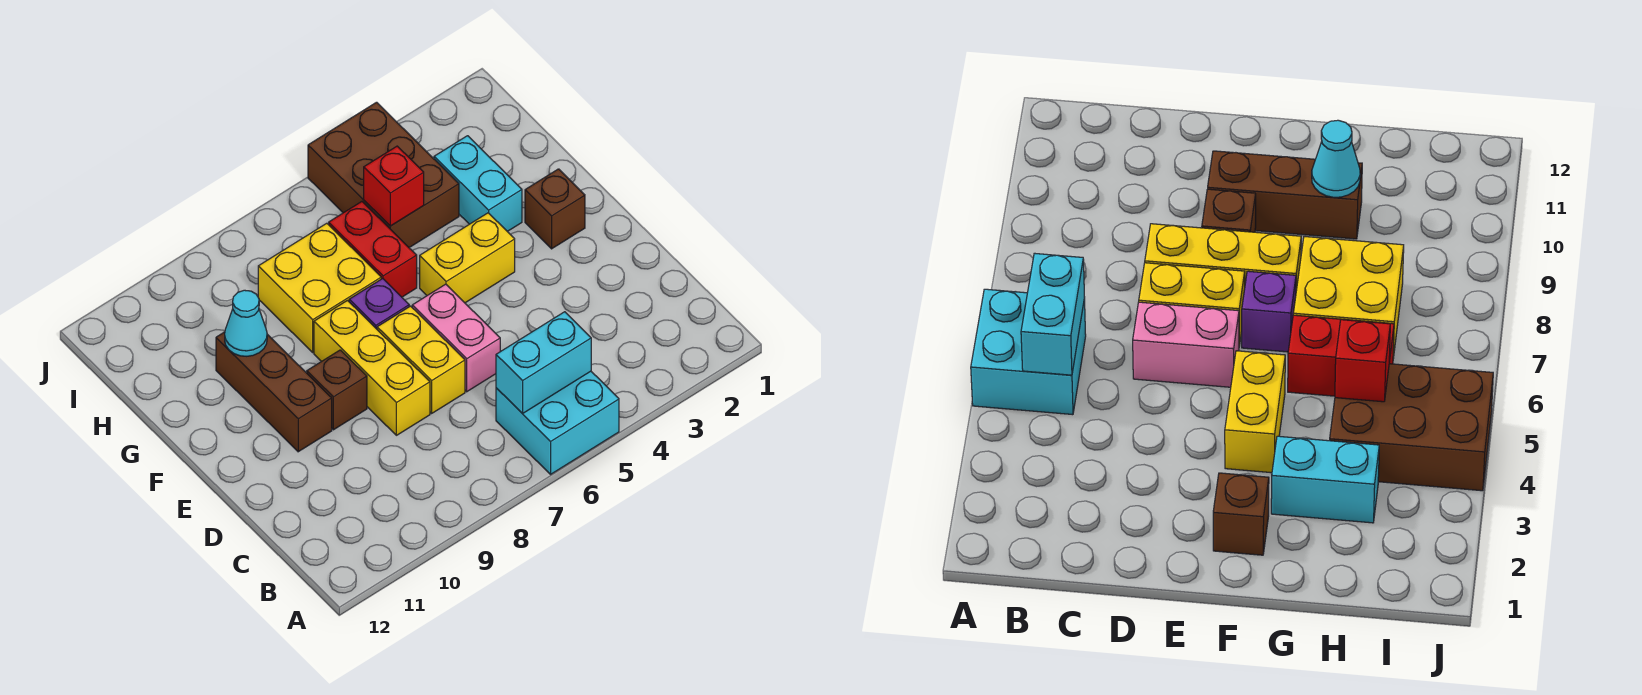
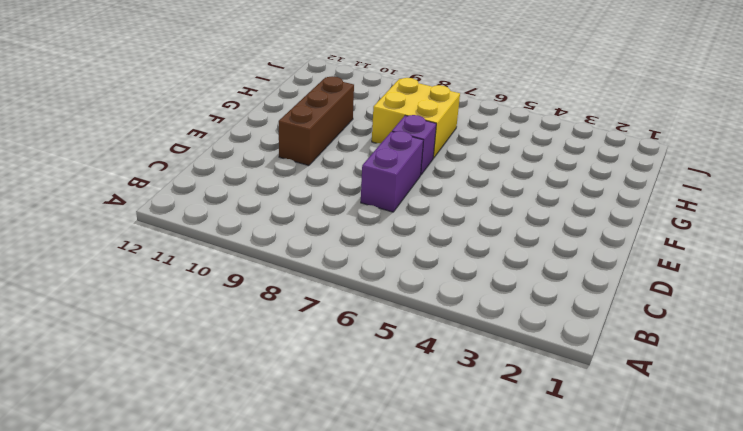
purple brick D7:E7 level 1 -> yellow brick D7:E7 level 1
none -> cyan brick A5:B6 level 1
none -> pink brick D6:E6 level 1
none -> yellow brick D8:F8 level 1

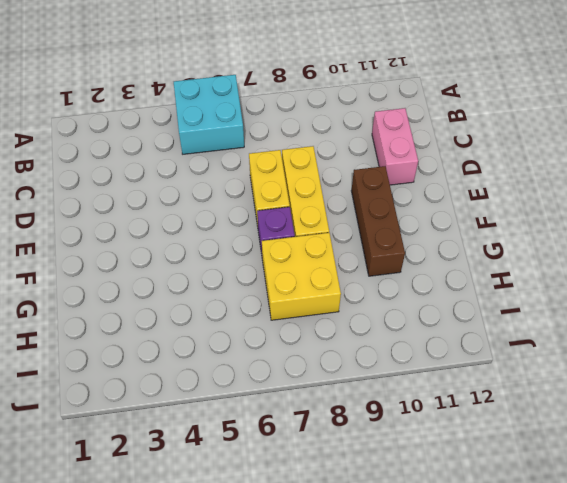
pink brick C11:D11 level 1 -> pink brick D6:E6 level 1
none -> brown brick E9 level 1
none -> brown brick F2 level 1
none -> yellow brick F4:F5 level 1

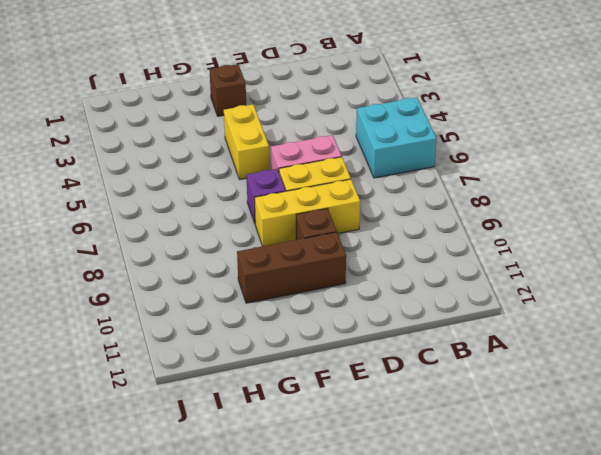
none -> cyan brick G3:H3 level 1
none -> red brick G6:H6 level 1
none -> yellow brick G7:H8 level 1

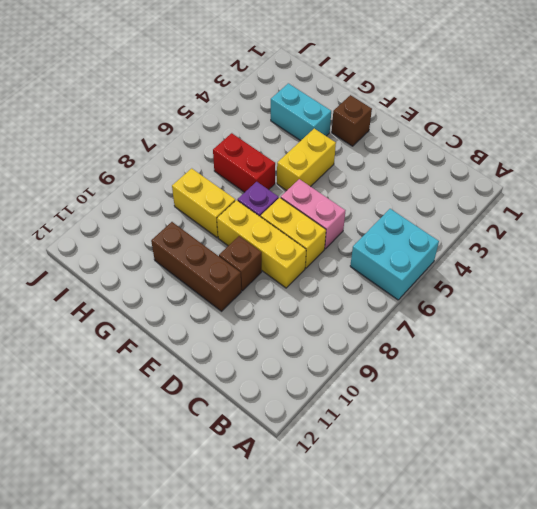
yellow brick G8:H8 level 1 -> yellow brick G7:H8 level 1
none -> brown brick H4:J5 level 1
none -> cyan brick B5:B6 level 2
none -> cyan cone G10 level 2

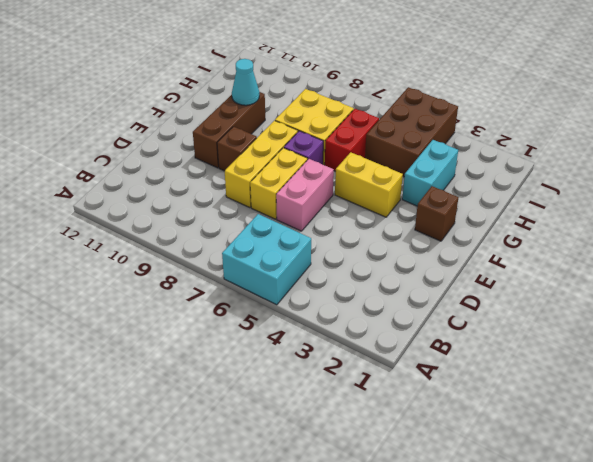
none -> cyan brick B5:B6 level 2
none -> red brick H5 level 2

